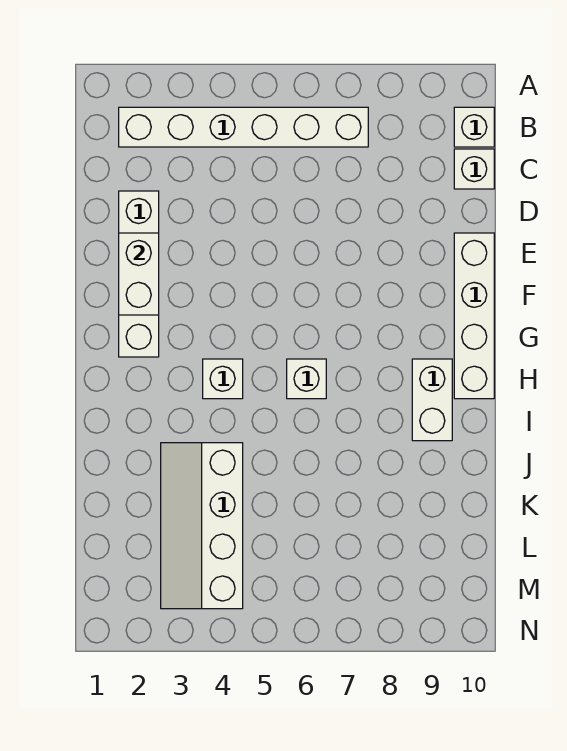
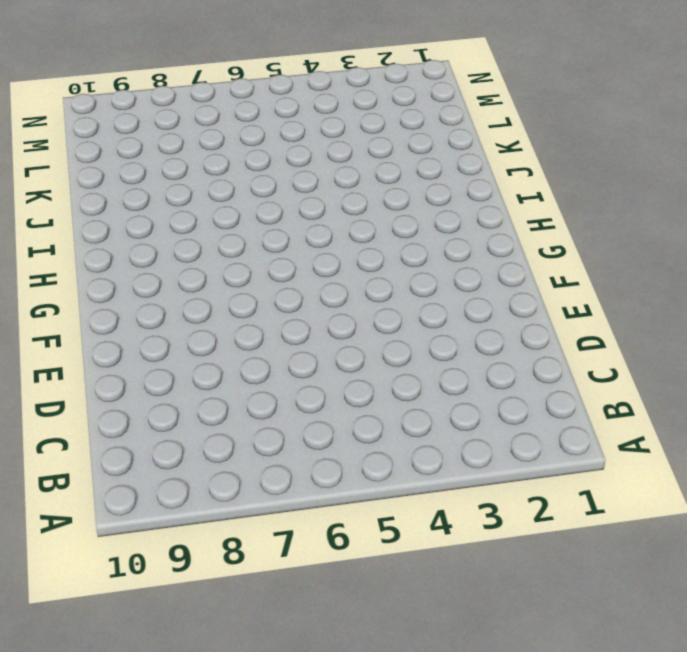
none -> white brick B2:B7 level 1
none -> white brick B10 level 1

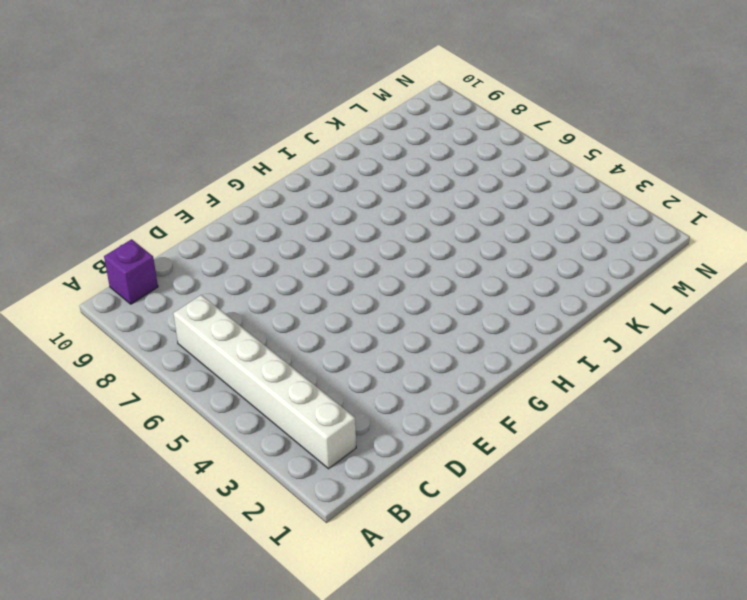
purple brick B10 level 1 -> white brick B10 level 1
none -> white brick C10 level 1
none -> white brick D2:G2 level 1

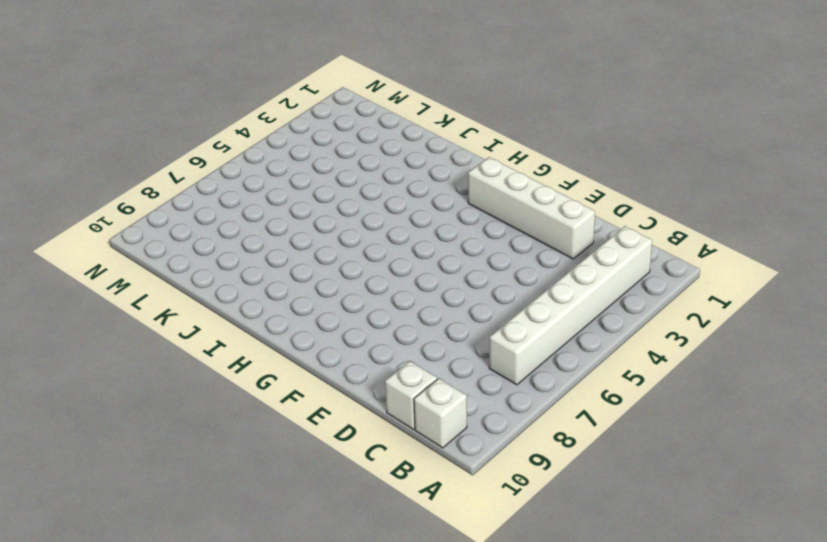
none -> white brick E10:H10 level 1
none -> white brick H4 level 1

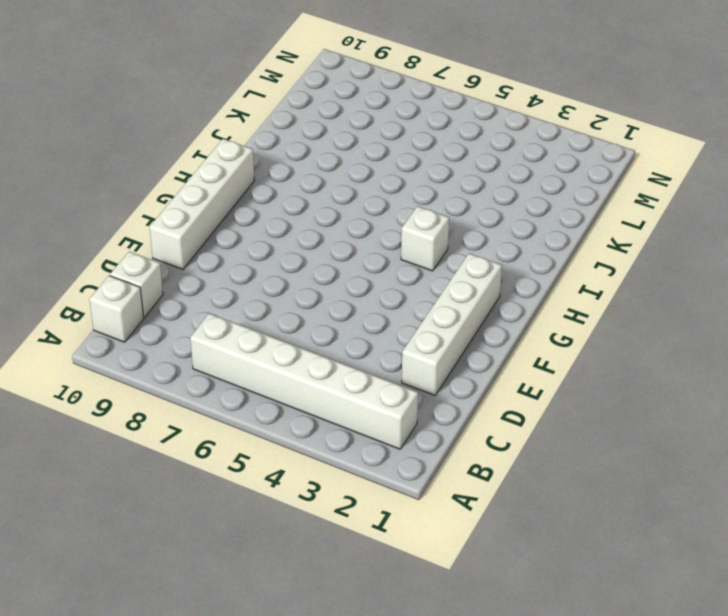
none -> white brick H6 level 1
none -> white brick H9:I9 level 1

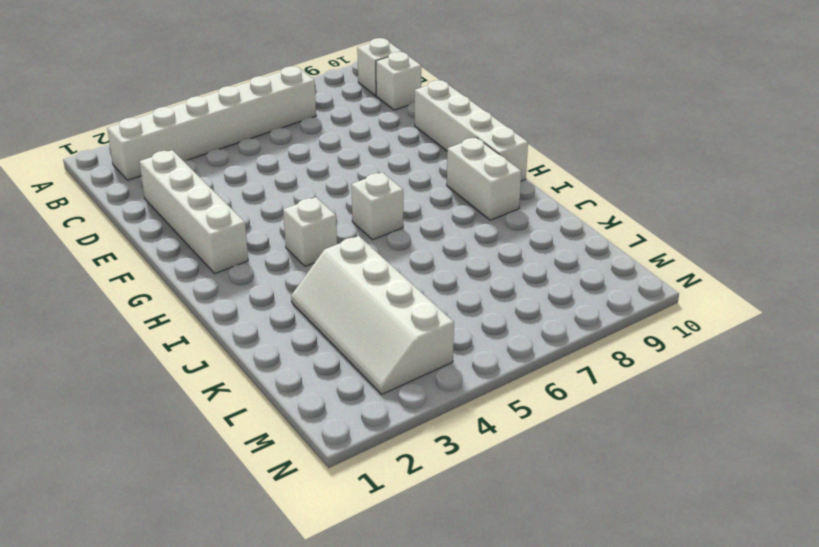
none -> white brick E2:F2 level 2

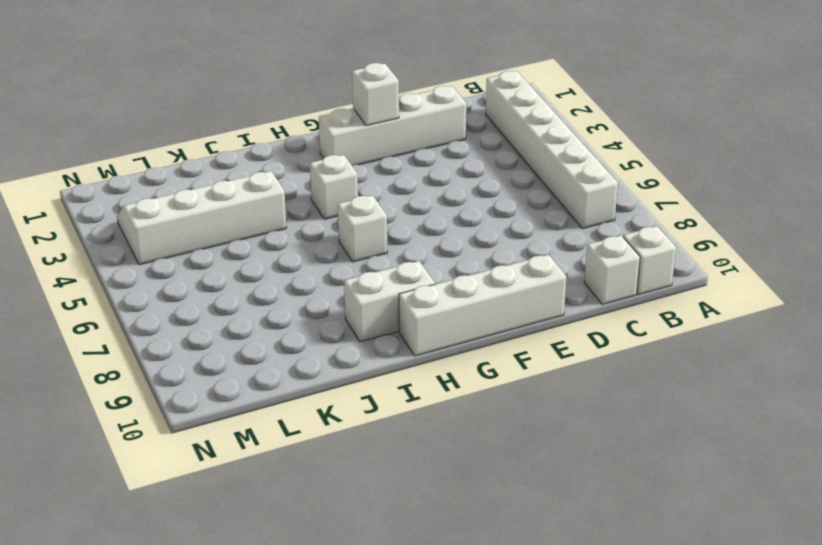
white brick F2 level 2 -> white brick E2:F2 level 2

